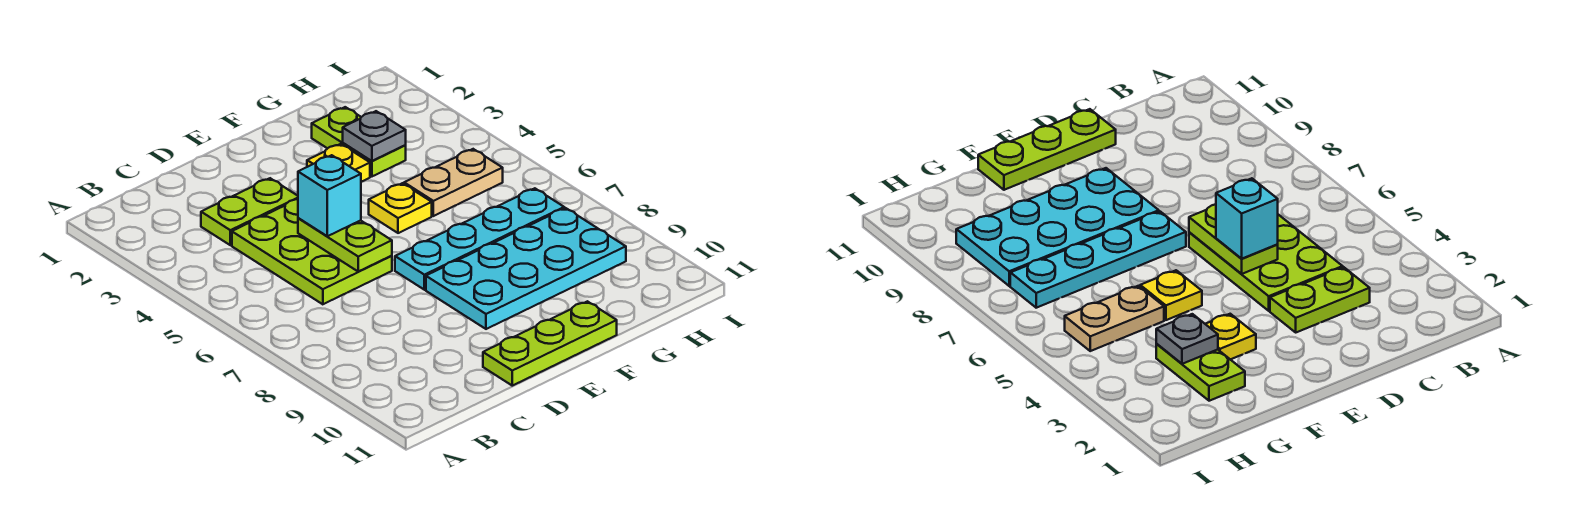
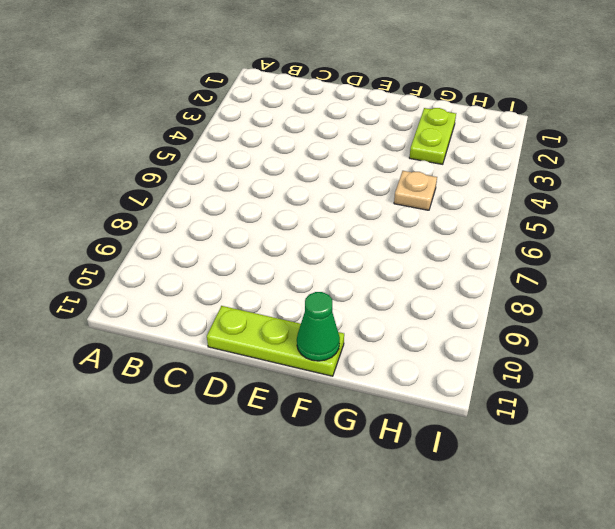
green cone F11 level 2 -> none
tan plate G5 level 1 -> tan plate G5:H5 level 1
none -> lime plate C3:D3 level 1
none -> lime plate C4:D6 level 1
none -> cyan plate E7:H7 level 1

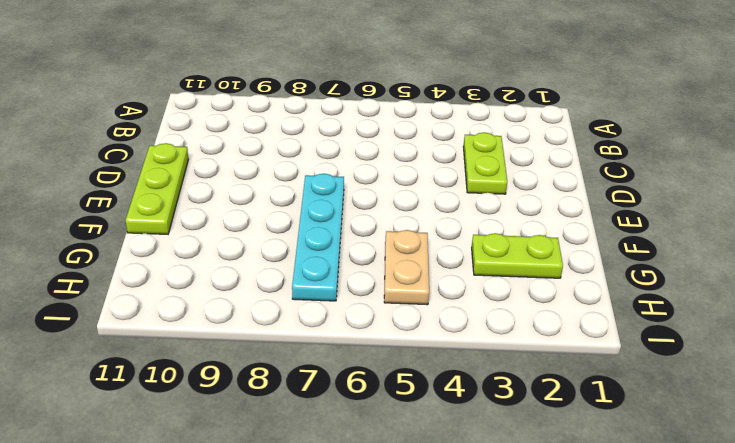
none -> lime plate C4:D6 level 1
none -> cyan plate E8:H9 level 1
none -> yellow plate F3 level 1

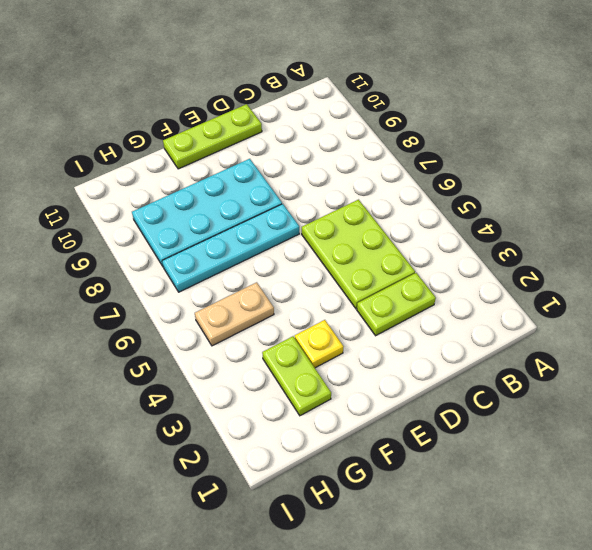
none -> yellow plate F5 level 1
none -> lime plate D5:D6 level 2
none -> grey plate G3 level 2

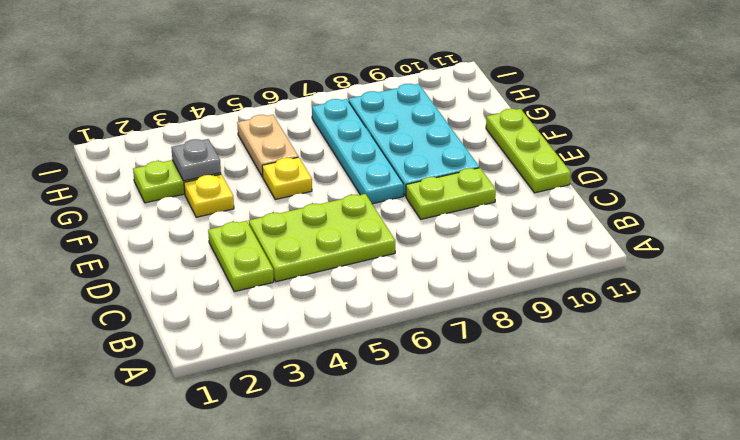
lime plate D8:D9 level 1 -> lime plate D5:D6 level 2
none -> cyan brick D5 level 3

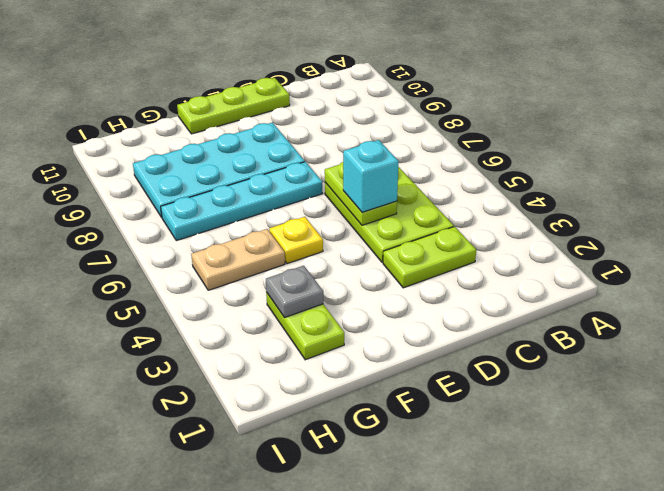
none -> yellow plate F3 level 1

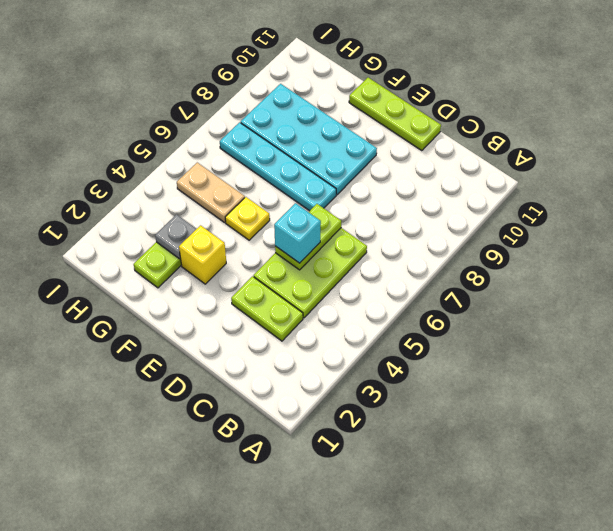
yellow brick F3 level 1 -> yellow plate F3 level 1

